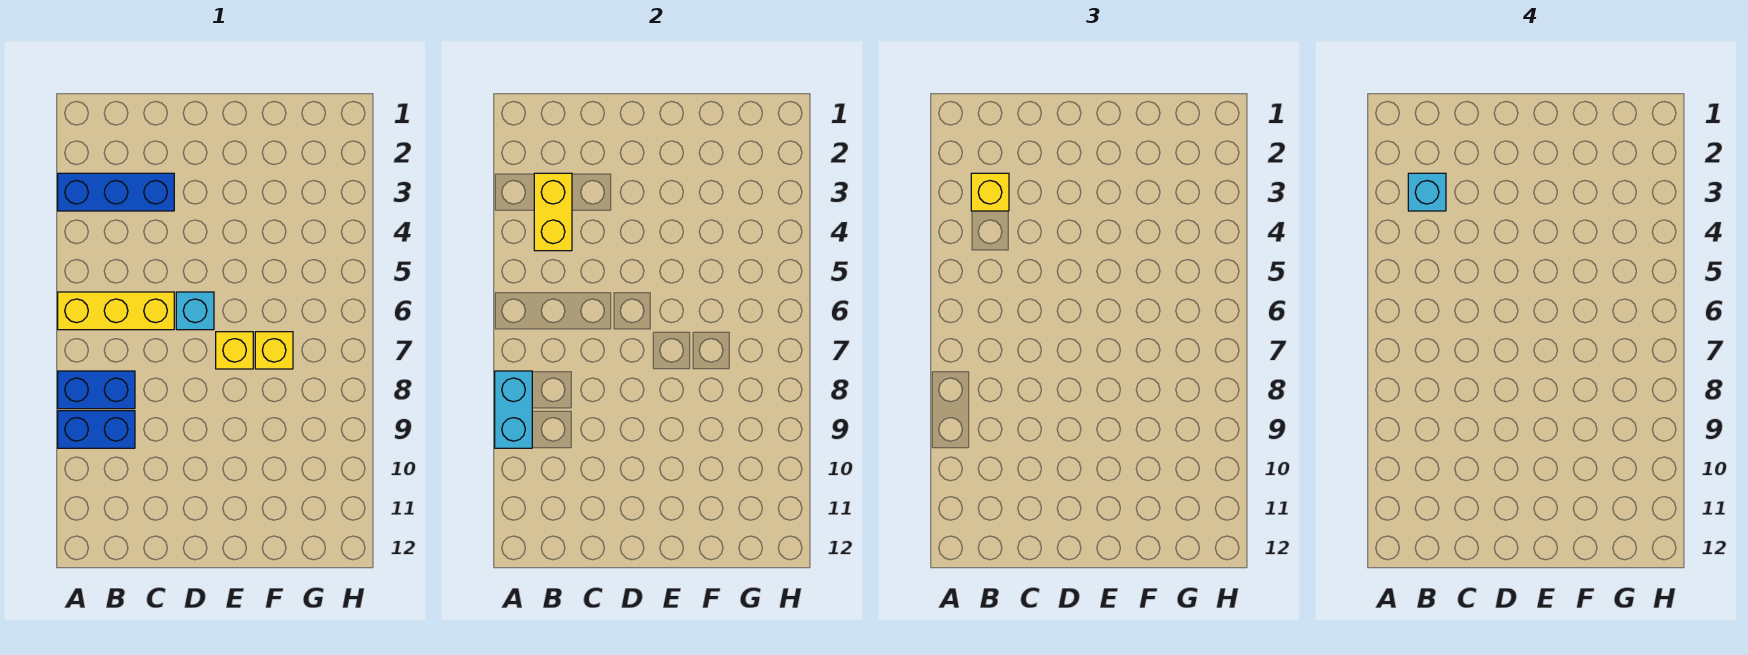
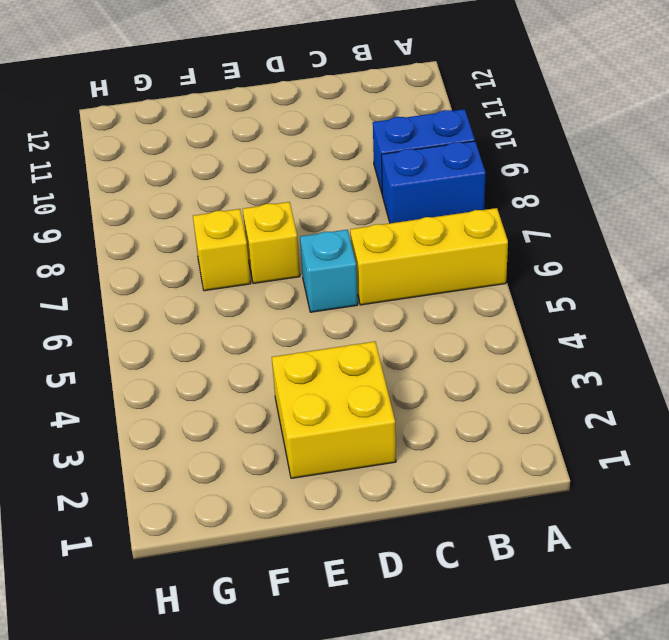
yellow brick D2:E3 level 1 -> none
none -> blue brick A3:C3 level 1
none -> cyan brick A8:A9 level 2

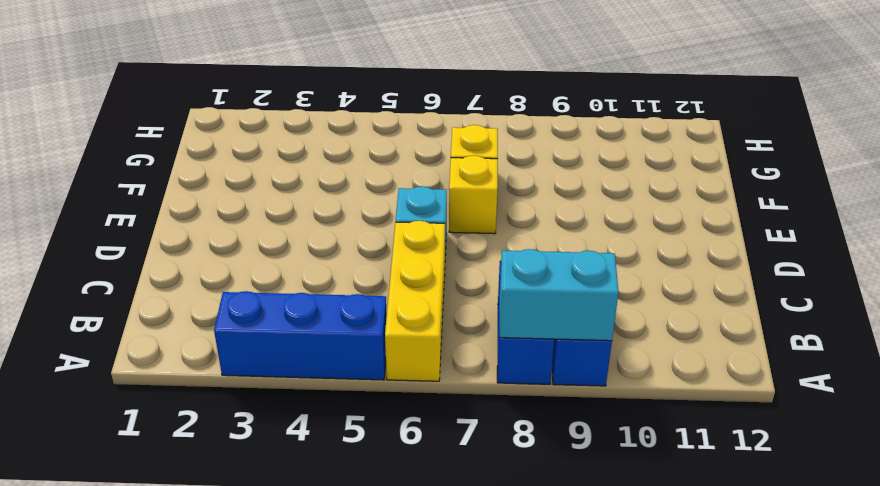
blue brick A3:A5 level 1 -> blue brick A3:C3 level 1
none -> yellow brick B3:B4 level 2
none -> yellow brick B3 level 3

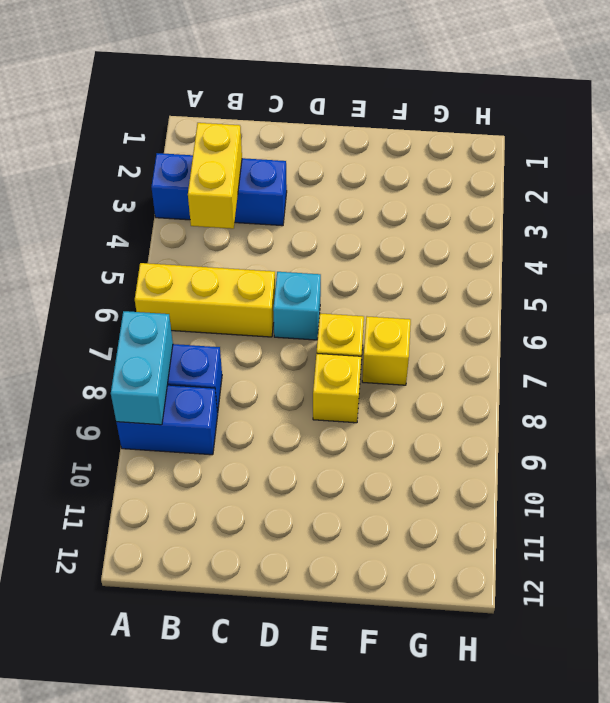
yellow brick E8 level 1 -> yellow brick B3 level 3
none -> cyan brick B3 level 4

